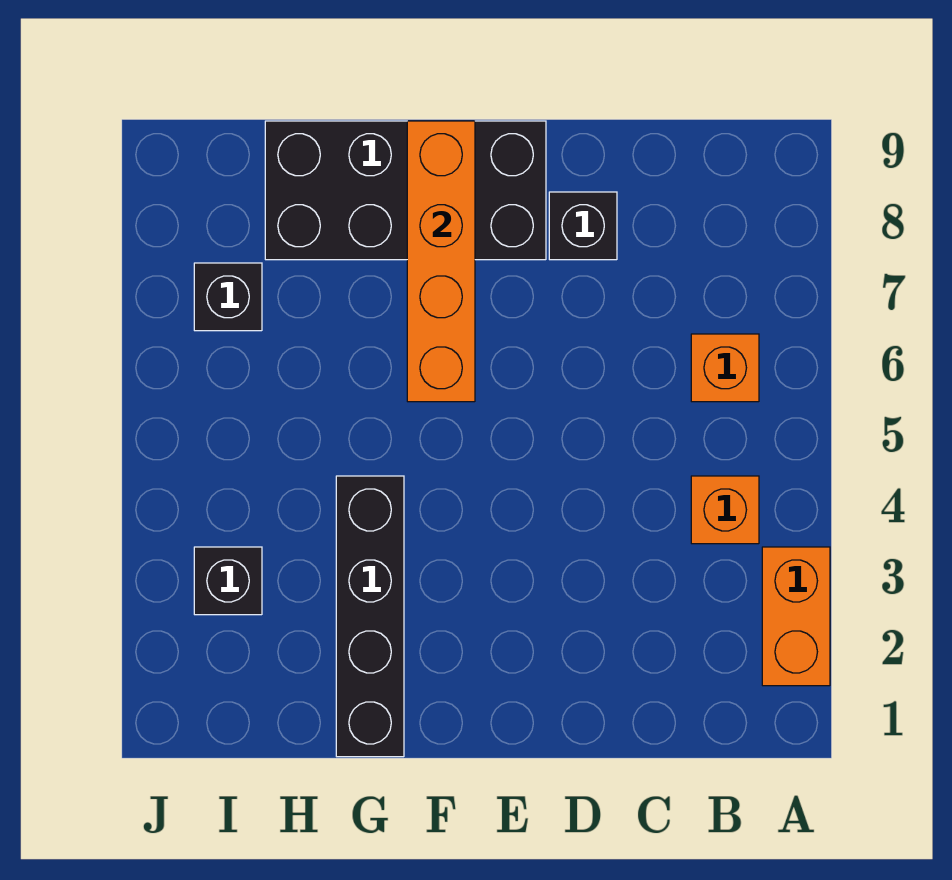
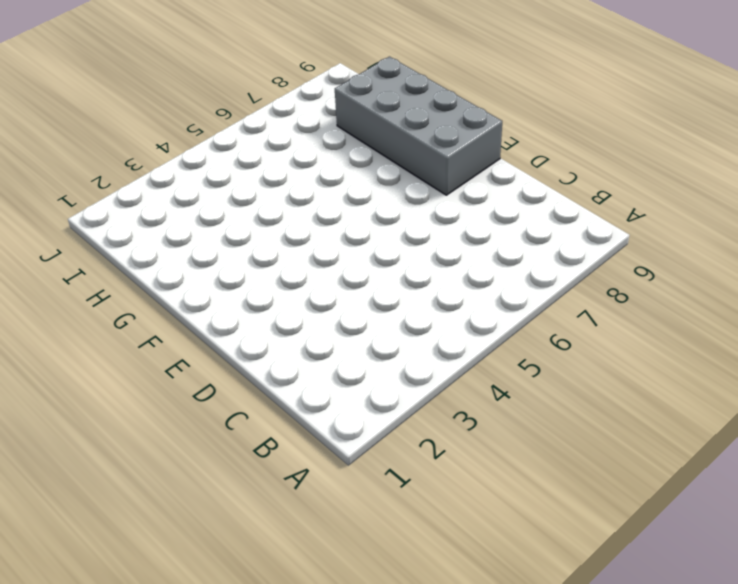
grey brick E8:H9 level 1 -> black brick E8:H9 level 1
none -> orange brick A2:A3 level 1
none -> orange brick B4 level 1

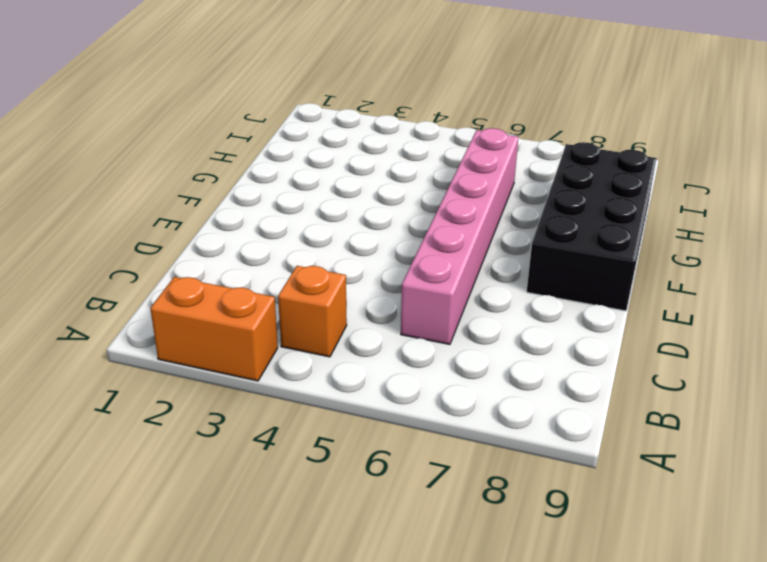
pink brick C6:H6 level 1 -> none
none -> orange brick B6 level 1
none -> black brick D8 level 1

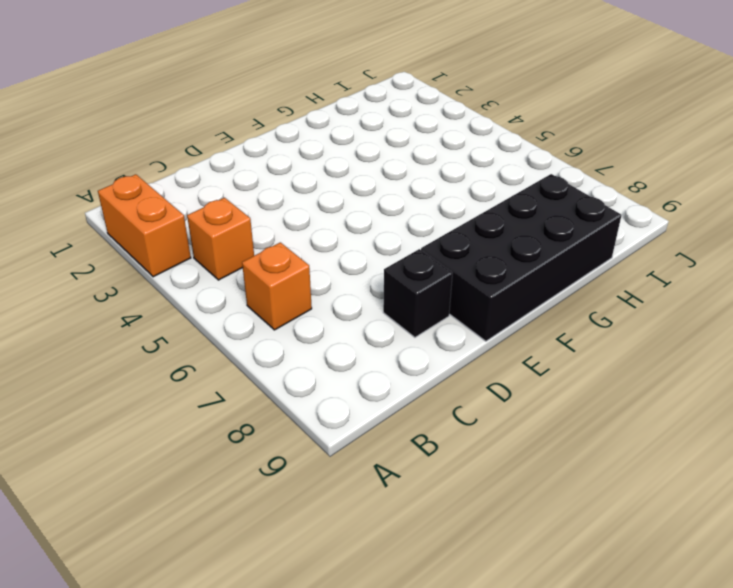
none -> black brick G1:G4 level 1
none -> black brick I3 level 1

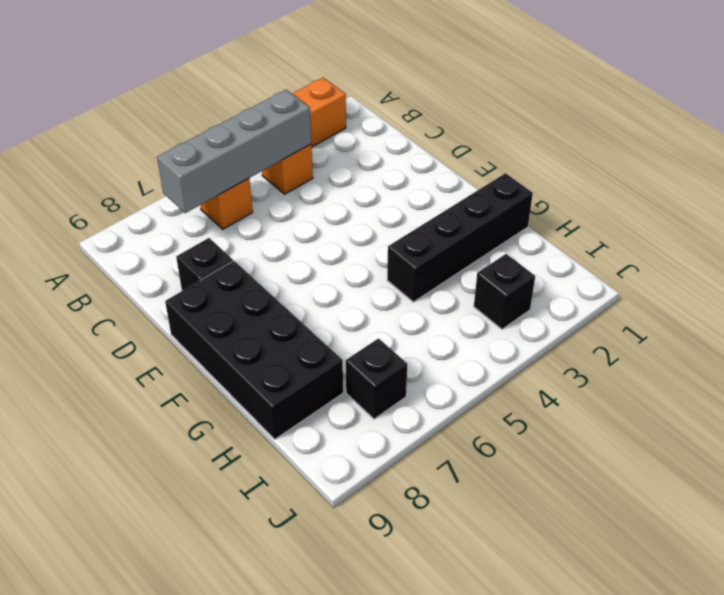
grey brick B4:B7 level 2 -> none
none -> orange brick F6:F9 level 2

